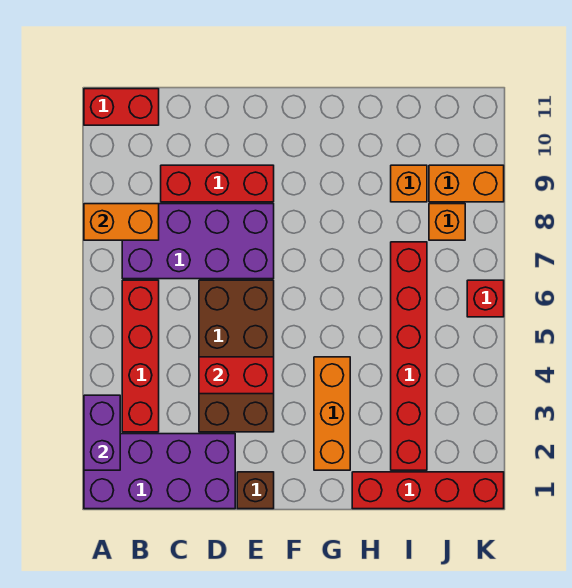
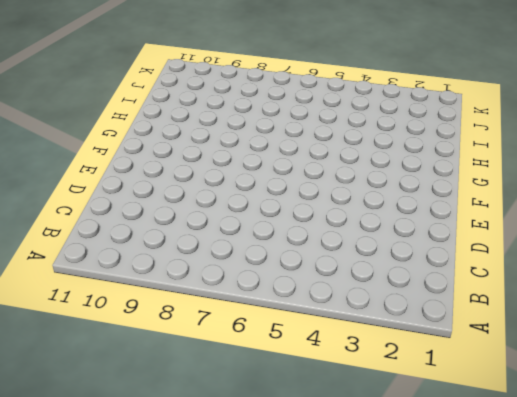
none -> purple brick A1:D2 level 1
none -> red brick A11:B11 level 1
none -> red brick B3:B6 level 1

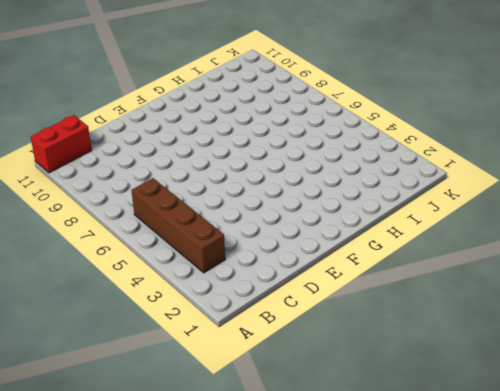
brown brick B3:B6 level 1 -> red brick B3:B6 level 1
none -> purple brick A1:D2 level 1
none -> purple brick B7:E8 level 1
none -> red brick C9:E9 level 1

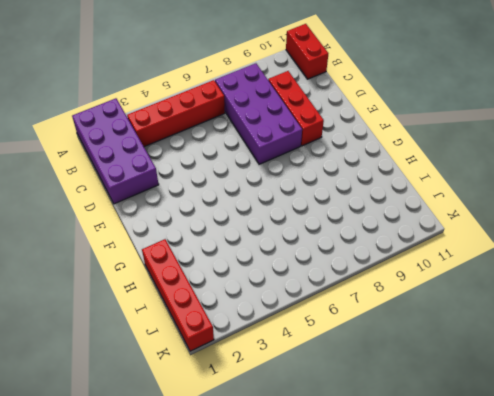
none -> brown brick D3:E6 level 1
none -> brown brick E1 level 1
none -> orange brick G2:G4 level 1

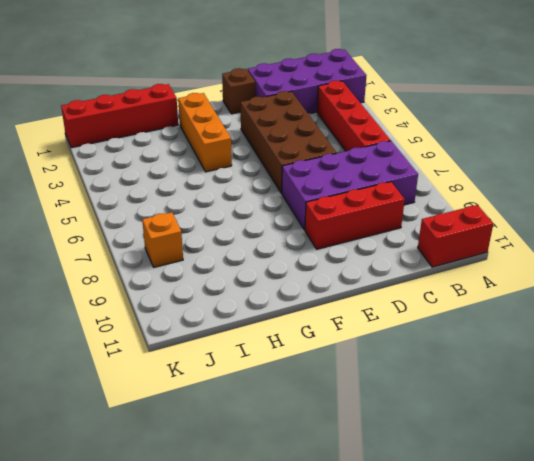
none -> red brick I2:I7 level 1
none -> orange brick I9 level 1
none -> orange brick J9:K9 level 1

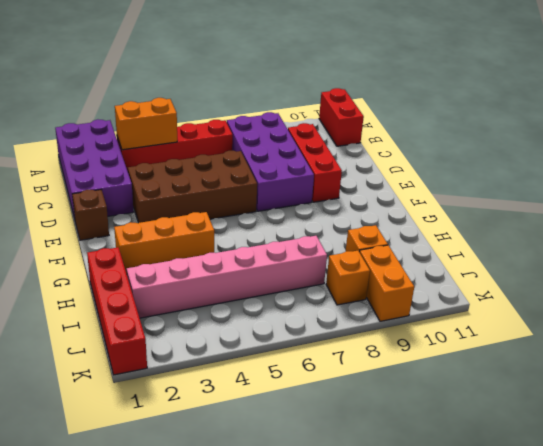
orange brick B3:B4 level 2 -> orange brick A8:B8 level 2
pink brick I2:I7 level 1 -> red brick I2:I7 level 1
none -> red brick K6 level 1
none -> purple brick A2:A3 level 2
none -> red brick D4:E4 level 2

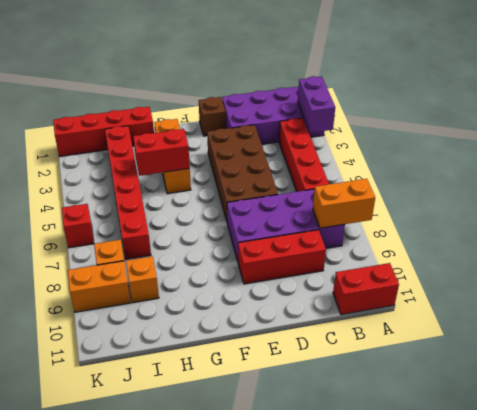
red brick G4:H4 level 2 -> red brick D4:E4 level 2

